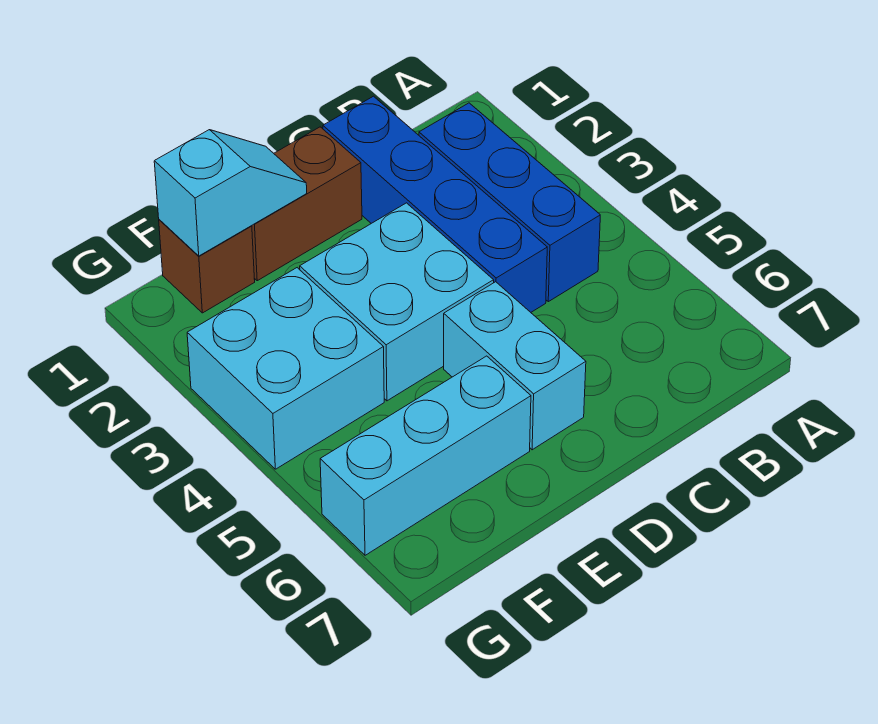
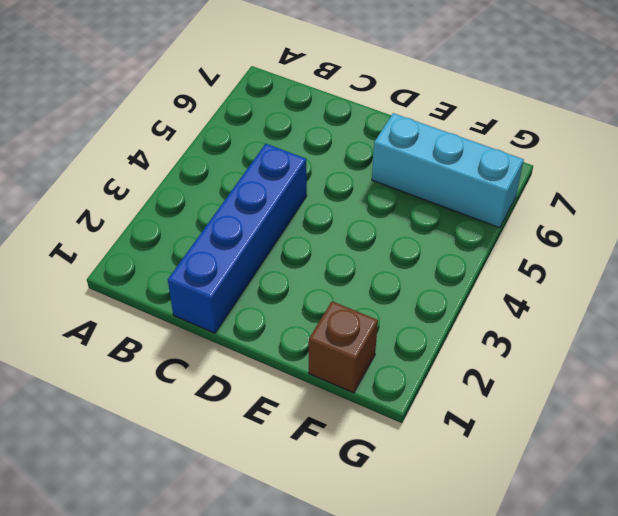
none -> blue brick B2:B4 level 1
none -> brown brick D1:E1 level 1

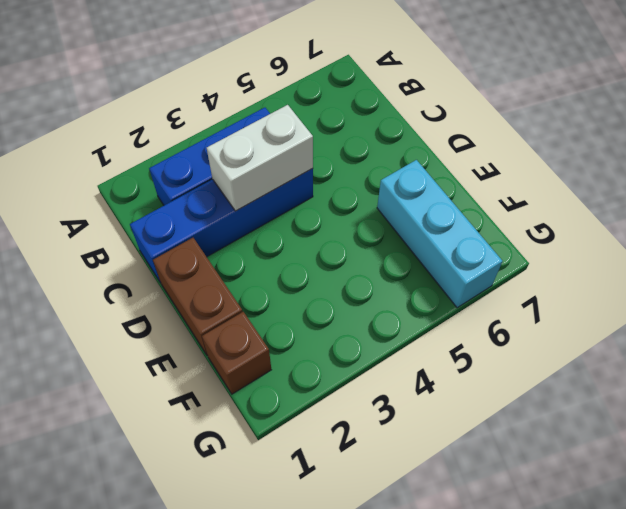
white brick C3:C4 level 2 -> none
none -> cyan brick D3:E4 level 1
none -> cyan brick D5:D6 level 1

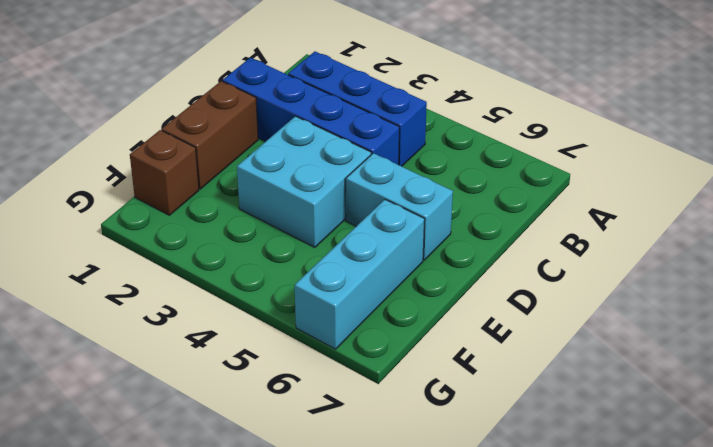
none -> cyan brick F3:G4 level 1
none -> cyan slope E1:F1 level 2 top F

